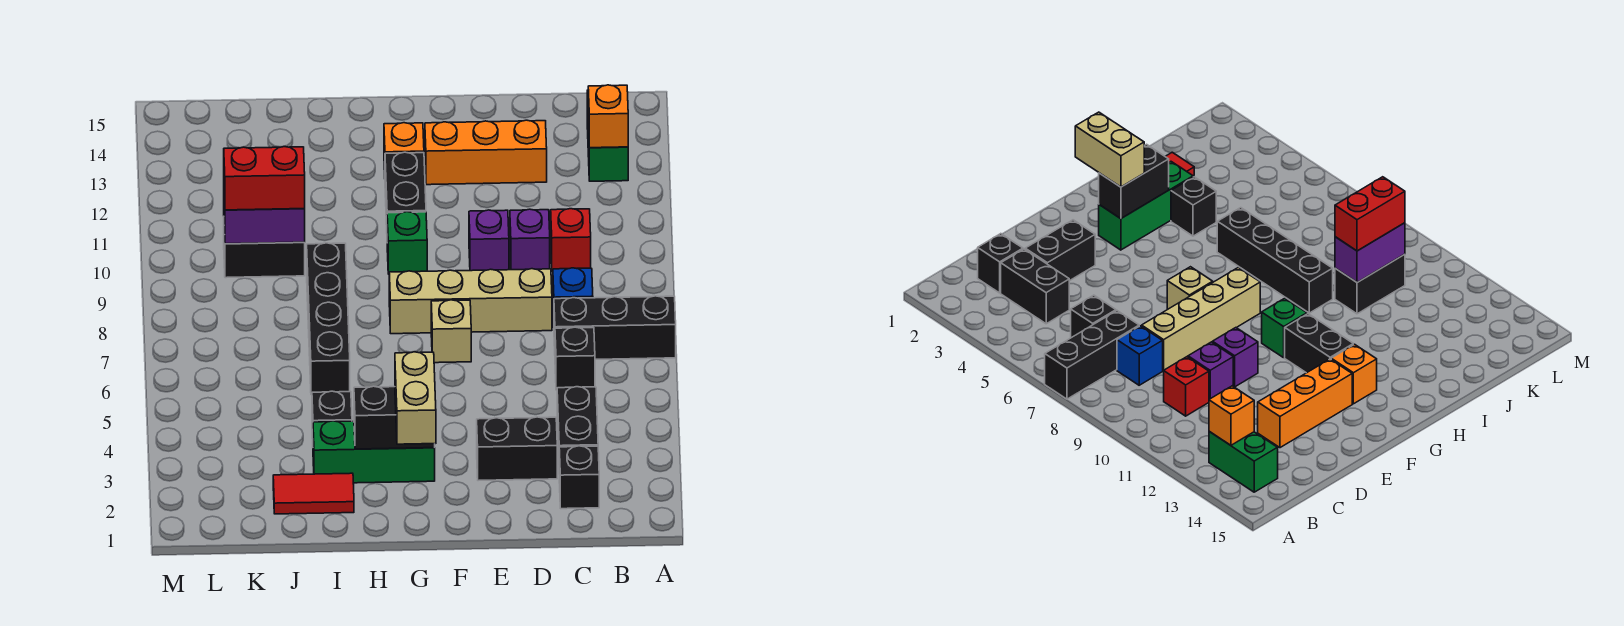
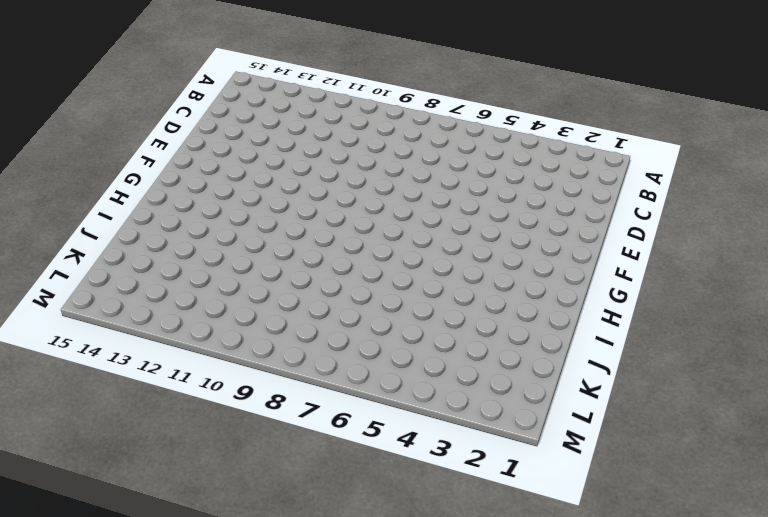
none -> black brick A7:C7 level 1
none -> green brick B13:B14 level 1
none -> black brick C2 level 1

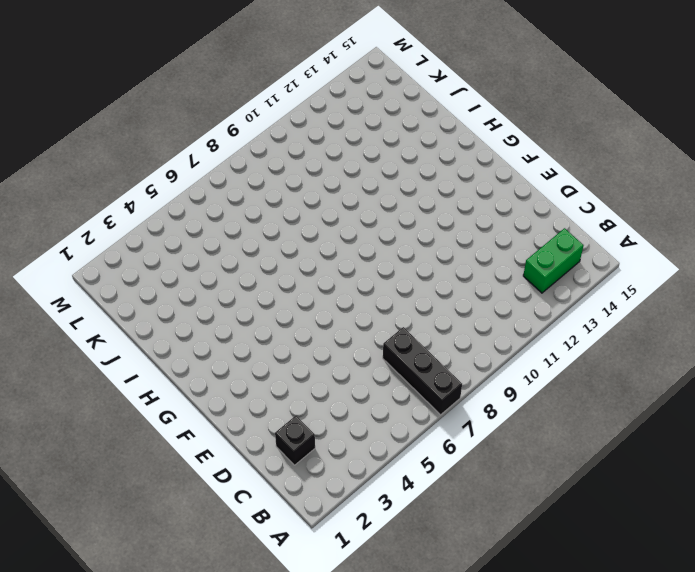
none -> black brick C3:C4 level 1
none -> black brick C6 level 1
none -> blue brick C8 level 1

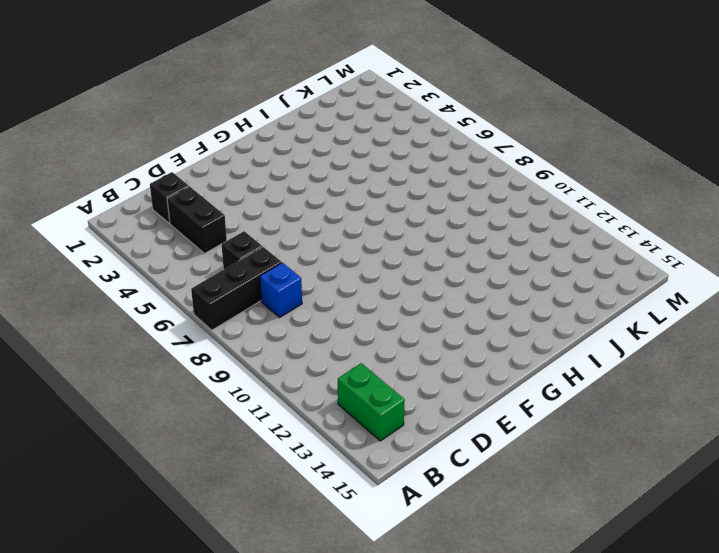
none -> red brick C10 level 1
none -> black brick D3:E3 level 1
none -> tan brick D8:G8 level 1

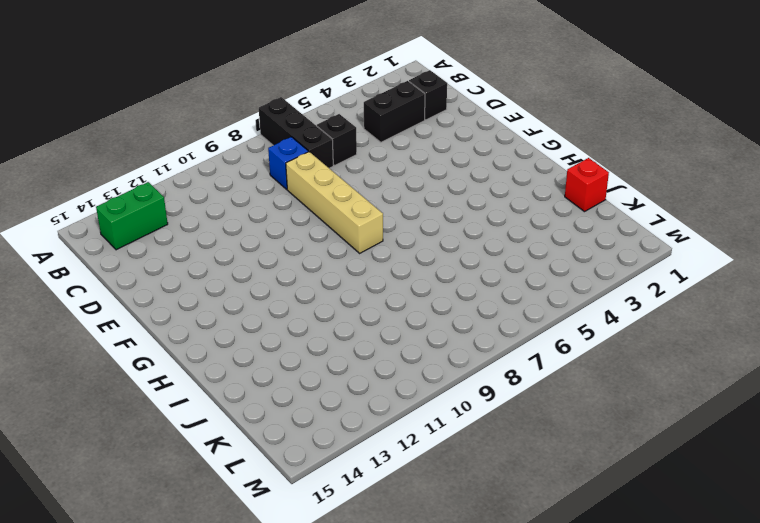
red brick J1 level 1 -> red brick C10 level 1
none -> black brick D3:E3 level 1
none -> purple brick D10 level 1
none -> orange brick D13:F13 level 1

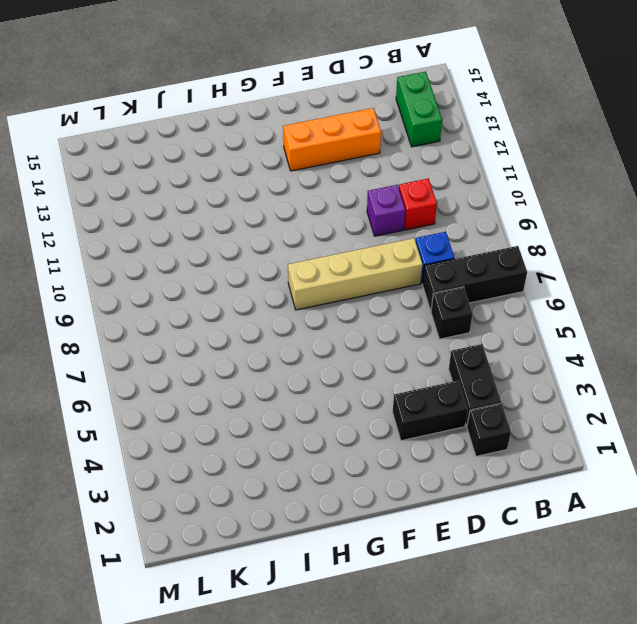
none -> purple brick E10 level 1
none -> tan brick F7 level 1
none -> green brick G3:I3 level 1

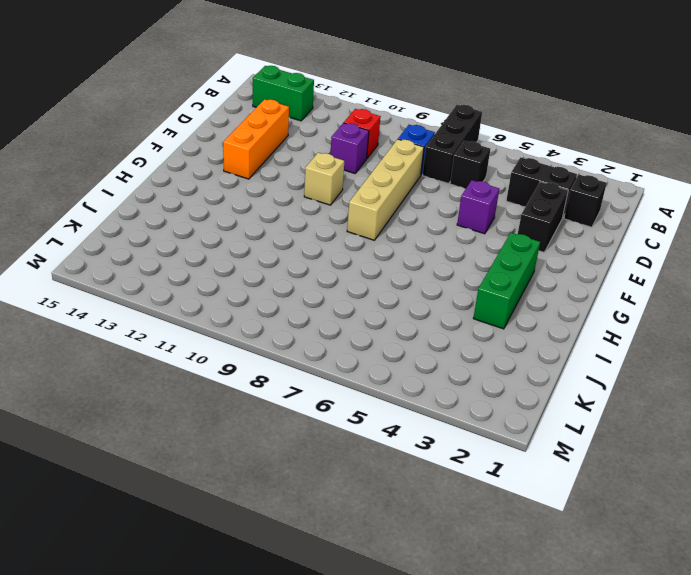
purple brick E5 level 1 -> purple brick E10 level 1
tan brick F10 level 1 -> tan brick F7 level 1
none -> green brick G10 level 1
none -> black brick G11:G12 level 1
none -> orange brick G13 level 1

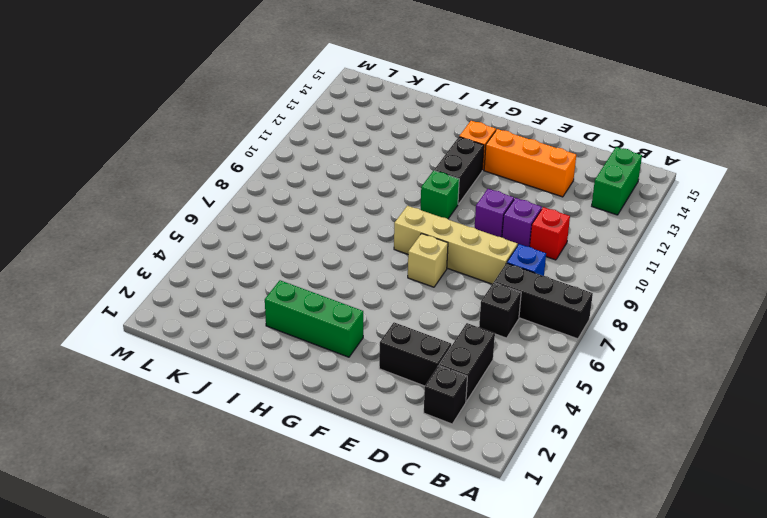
none -> red tile I2:J2 level 1
none -> black brick I4 level 1
none -> black brick I6:I9 level 1

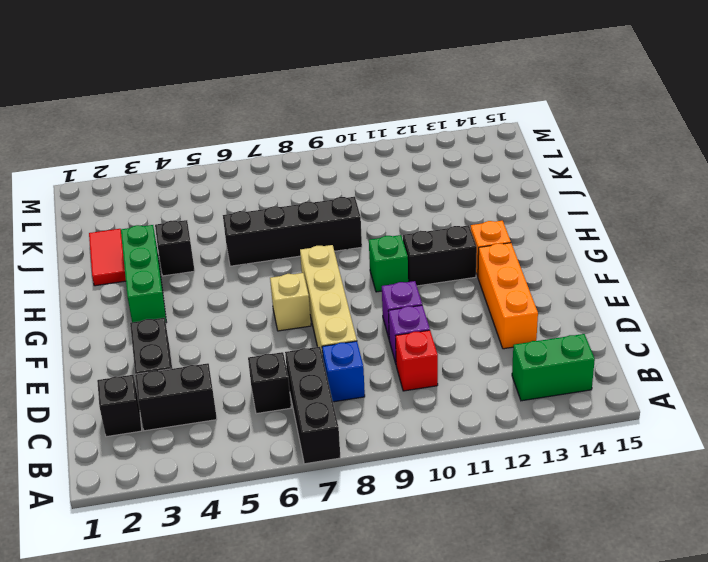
none -> black brick J10:K10 level 1
none -> orange brick B13 level 2
none -> black brick G3:H3 level 2

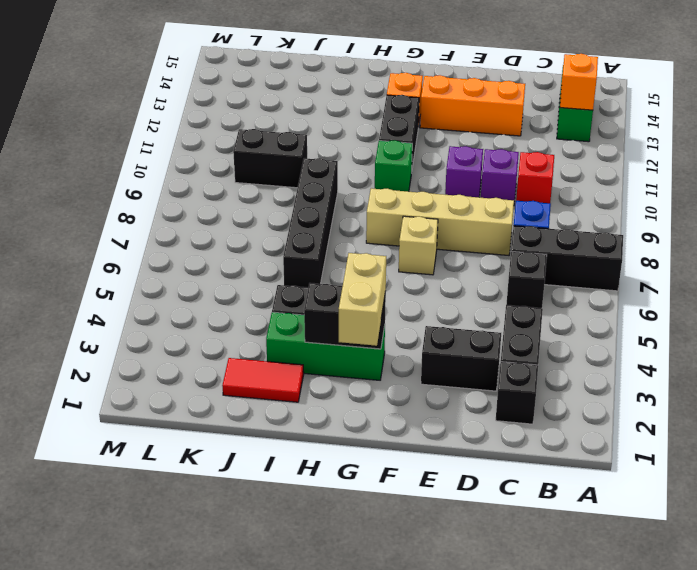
none -> purple brick J10:K10 level 2
none -> red brick J10:K10 level 3

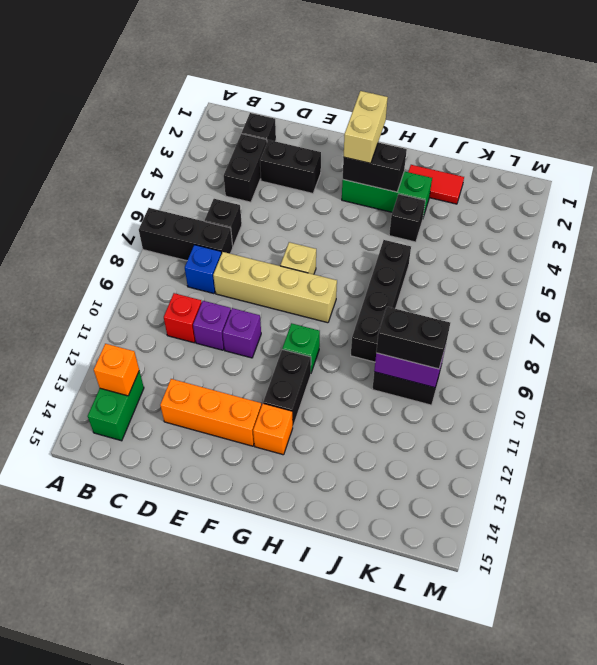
black brick J10:K10 level 3 -> red brick J10:K10 level 3

